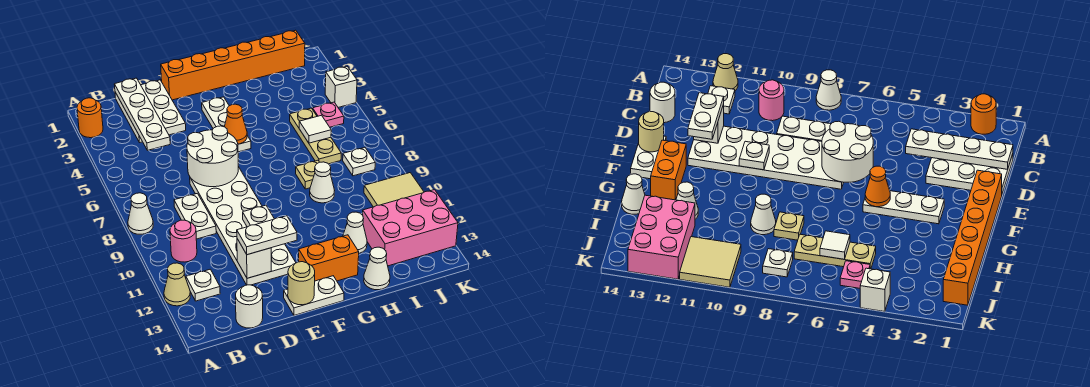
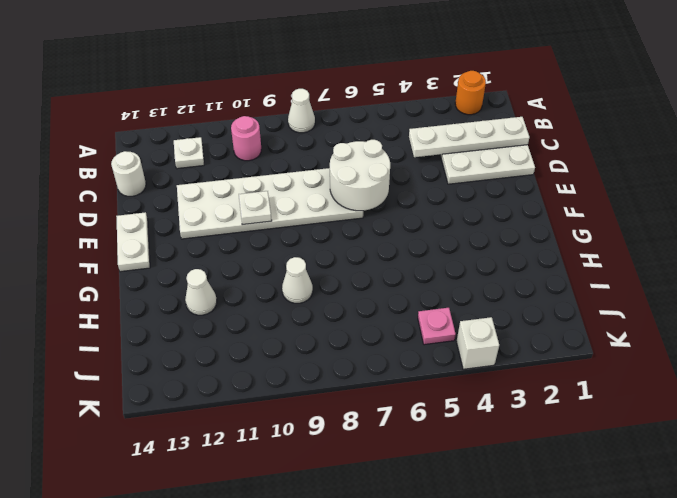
none -> tan cone A12 level 1
none -> white plate C8:C9 level 1
none -> orange brick E1:J1 level 1
none -> white plate F3:F5 level 1

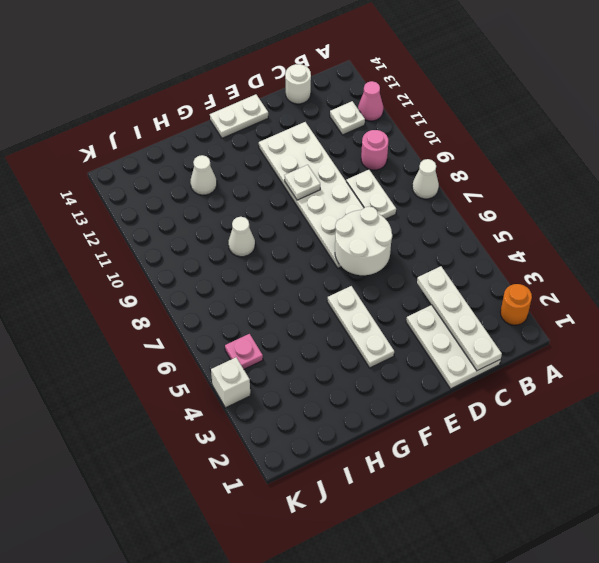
pink cone A12 level 1 -> tan cone A12 level 1
none -> orange brick E1:J1 level 1
none -> orange brick F13:G13 level 1
none -> tan plate H8 level 1
none -> white cone H14 level 1

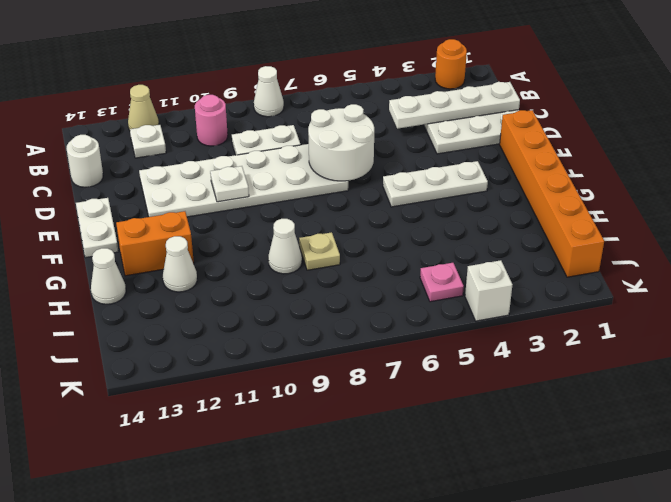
orange brick G12:G13 level 1 -> orange brick F13:G13 level 1
none -> tan plate I5:I7 level 1
none -> pink brick I12:K13 level 1
none -> white plate J8 level 1
none -> tan tile J10:K11 level 1

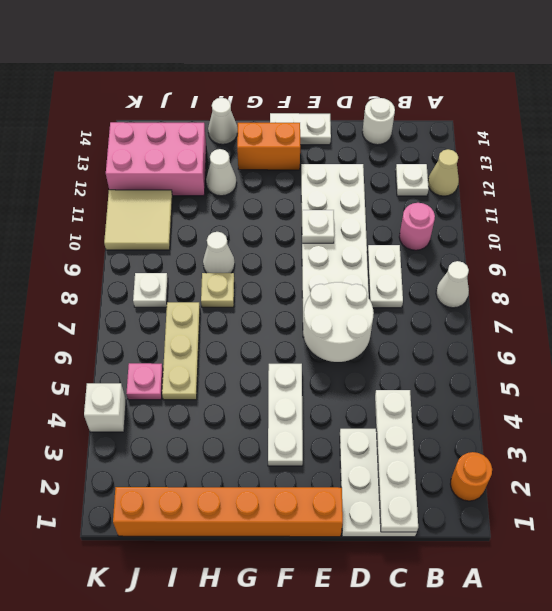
none -> white brick D12 level 2
none -> tan round brick E14 level 2
none -> orange cone F5 level 2
none -> white tile I6 level 2

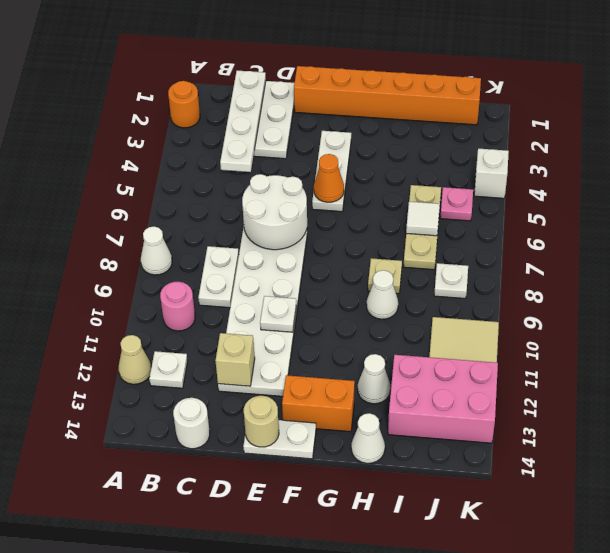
tan brick D12 level 2 -> white brick D12 level 2
none -> white plate D12:E12 level 3

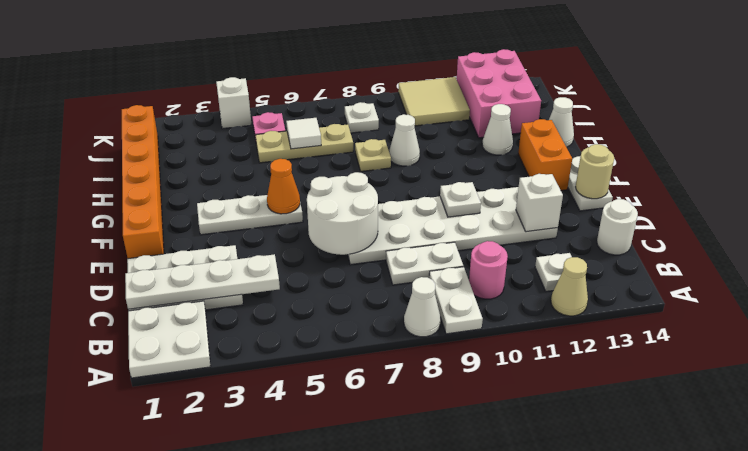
white plate A1:B2 level 1 -> orange round brick A2 level 1
white plate A9:B9 level 1 -> white plate D12:E12 level 3

